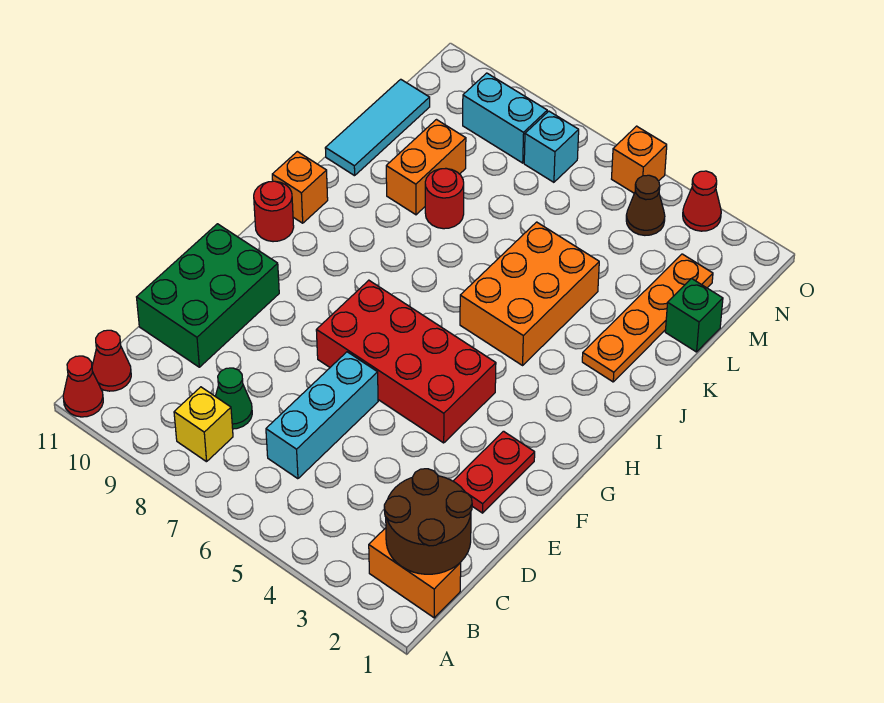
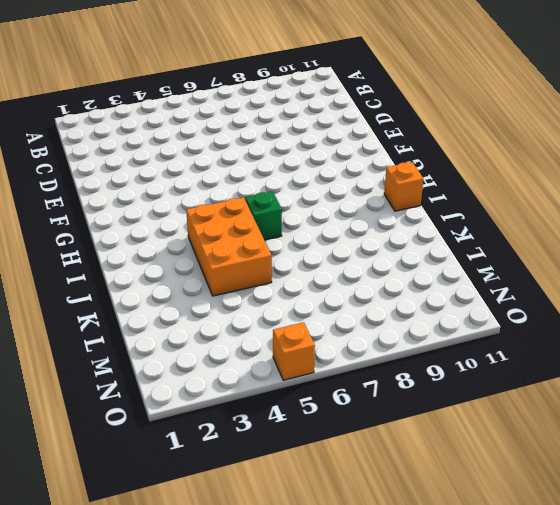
green brick I6 level 1 -> green brick L1 level 1
none -> red cone A11 level 1
none -> orange brick B1:B2 level 1
none -> yellow brick B8 level 1

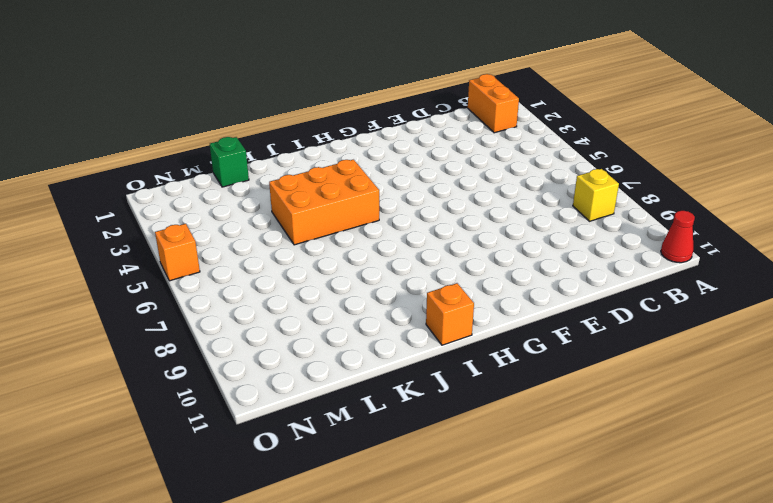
none -> red cone B11 level 1
none -> cyan brick C6:E6 level 1
none -> green cone C8 level 1

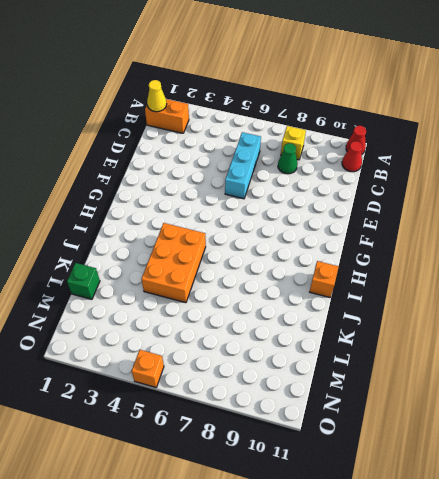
yellow cone B1 level 2 -> brown round brick B1:C2 level 2
none -> green brick D10:F11 level 1
none -> red plate E2:F2 level 1
none -> red brick F4:G7 level 1

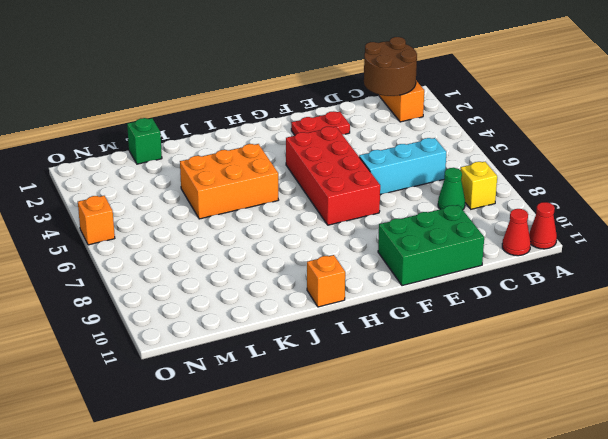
none -> red round brick H11 level 1
none -> orange plate J2:M2 level 1
none -> red round brick K8 level 1

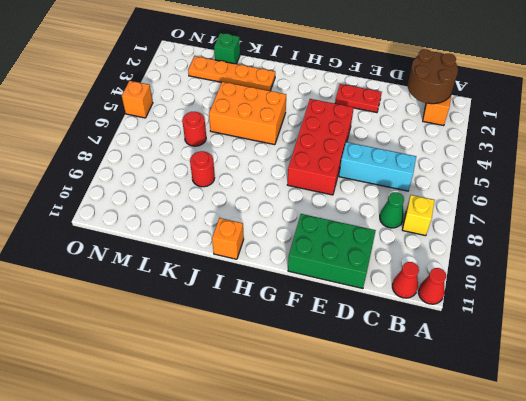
red round brick L6 level 1 -> red round brick H11 level 1
none -> orange brick K9:L9 level 1
none -> cyan tile K11:M11 level 1
none -> brown cone N4 level 1

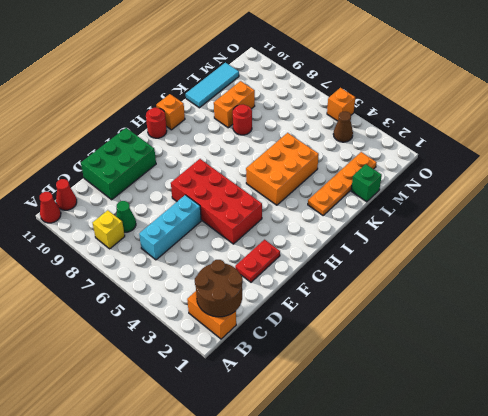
none -> cyan brick N7 level 1
none -> cyan brick N8:N9 level 1
none -> red cone O3 level 1

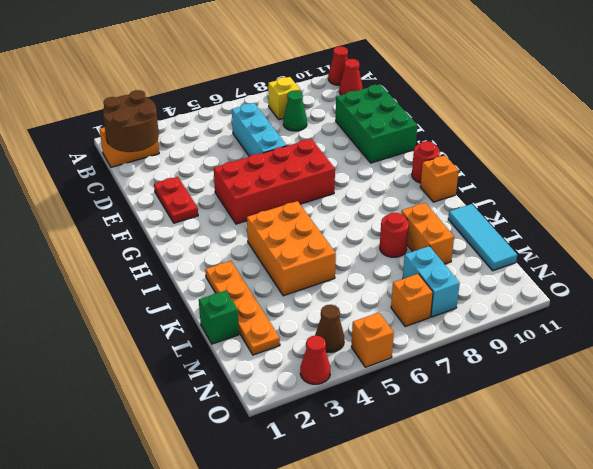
cyan brick M8:N8 level 1 -> cyan brick N8:N9 level 1
orange brick N7 level 1 -> cyan brick N7 level 1

